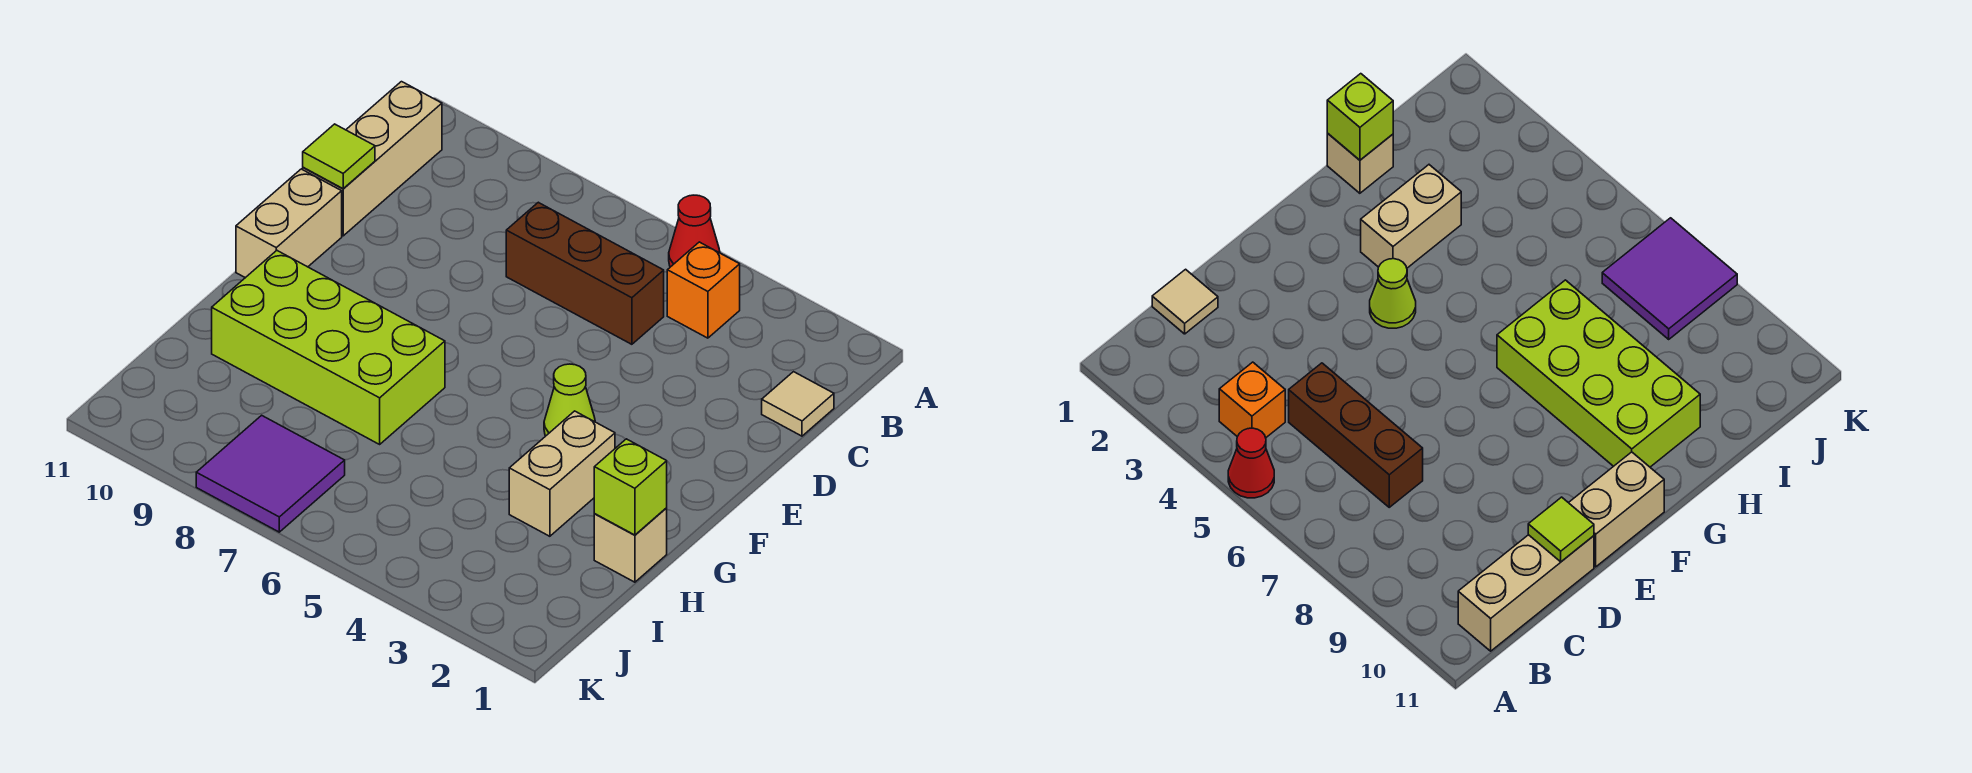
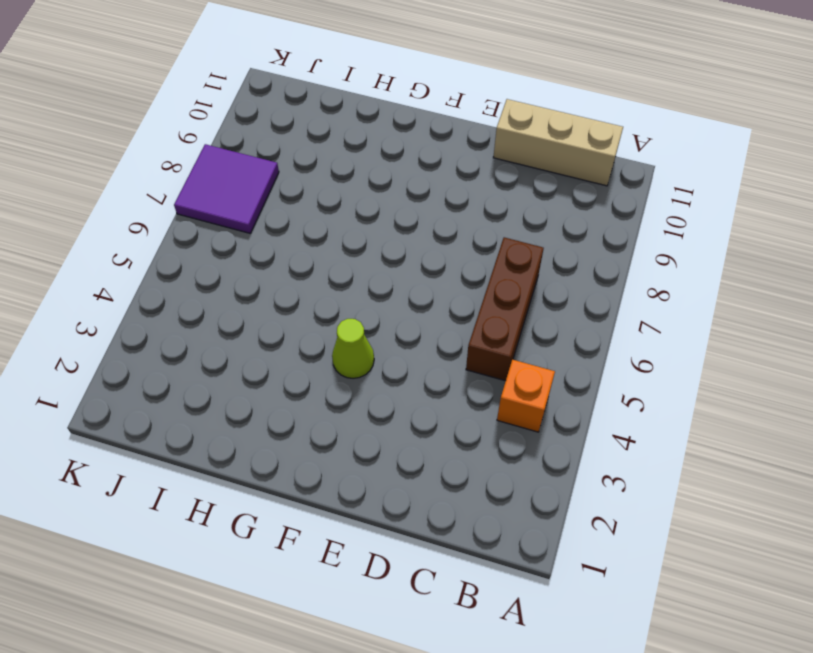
none -> red cone A5 level 1
none -> tan tile C1 level 1
none -> tan brick E11:F11 level 1

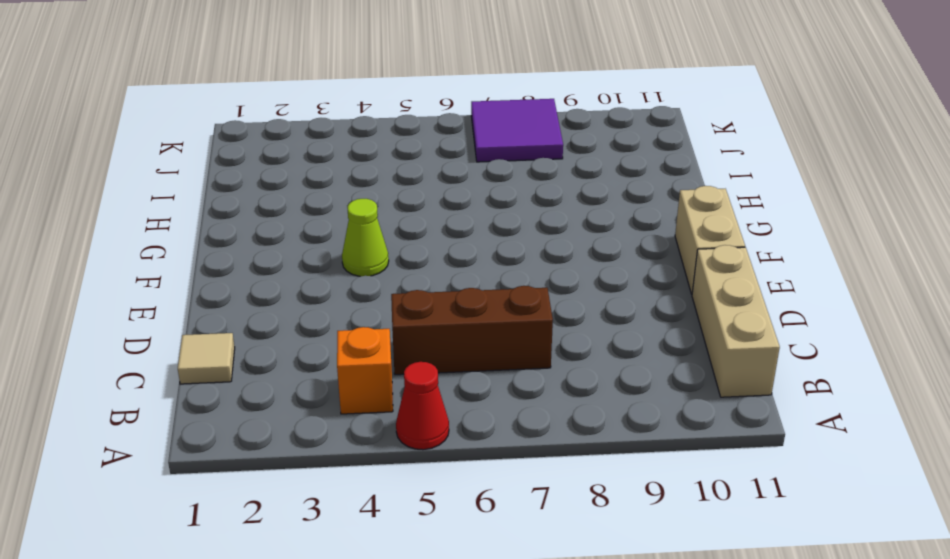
none -> tan brick G3:H3 level 1
none -> lime brick G7:H10 level 1
none -> tan brick H1 level 1

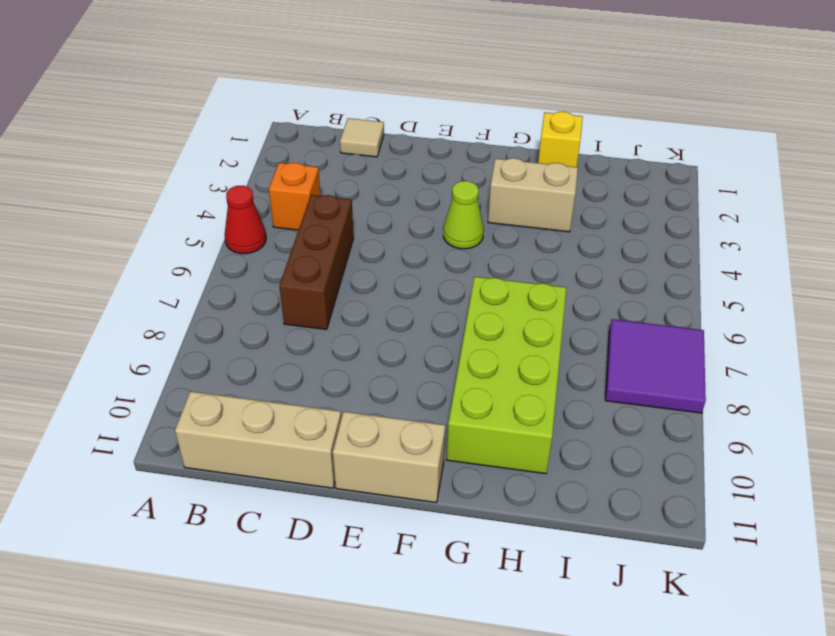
yellow brick H1 level 1 -> tan brick H1 level 1
none -> lime tile D11 level 2
none -> lime brick H1 level 2

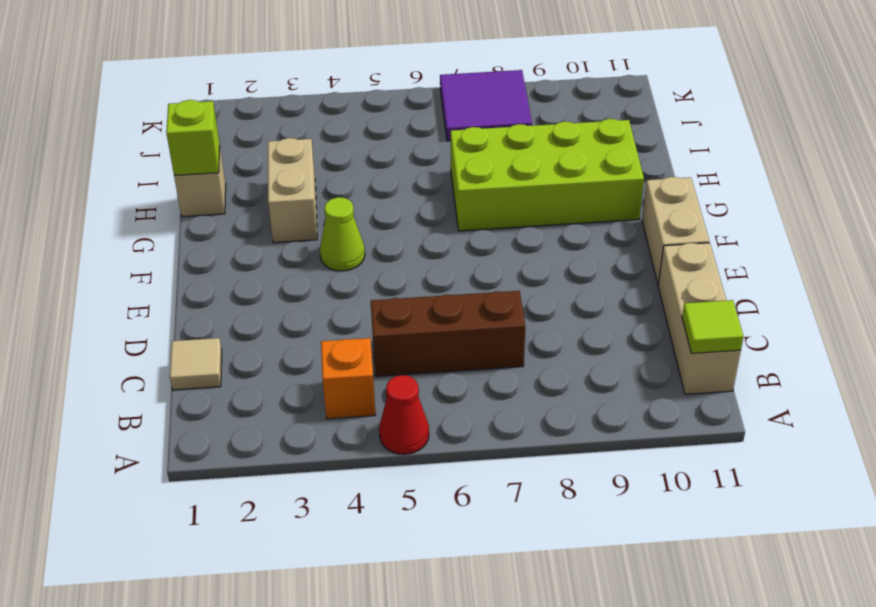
lime tile B11 level 2 -> lime tile D11 level 2

